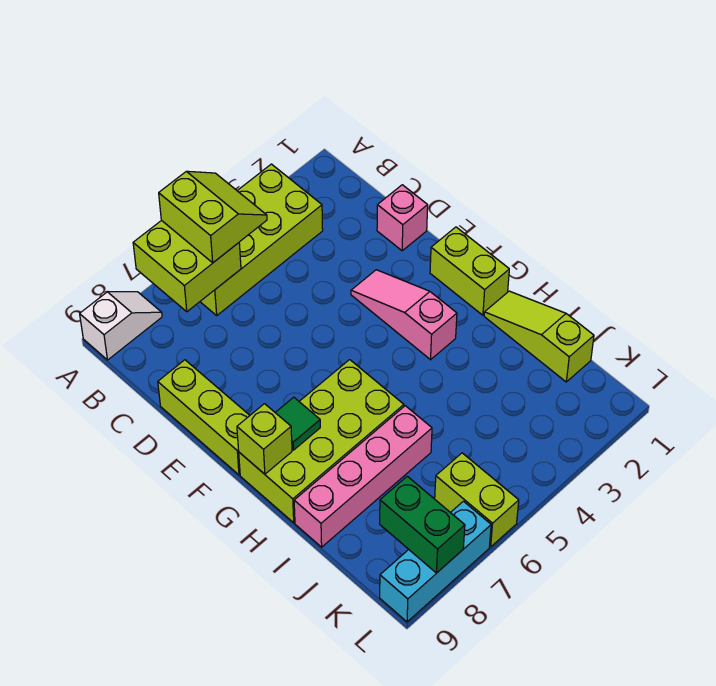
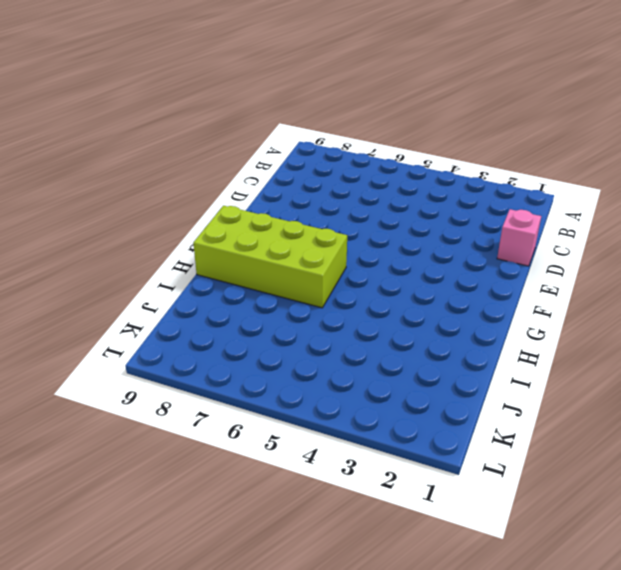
none -> lime brick A3:B6 level 1
none -> white slope A8:A9 level 1 top 9
none -> lime brick D9:F9 level 1

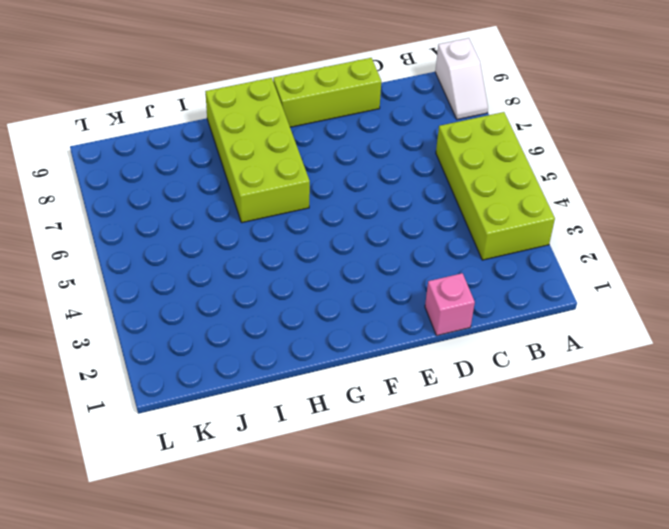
none -> pink slope E3:G3 level 1 top G
none -> lime brick F1:G1 level 1
none -> lime slope H1:J1 level 1 top J

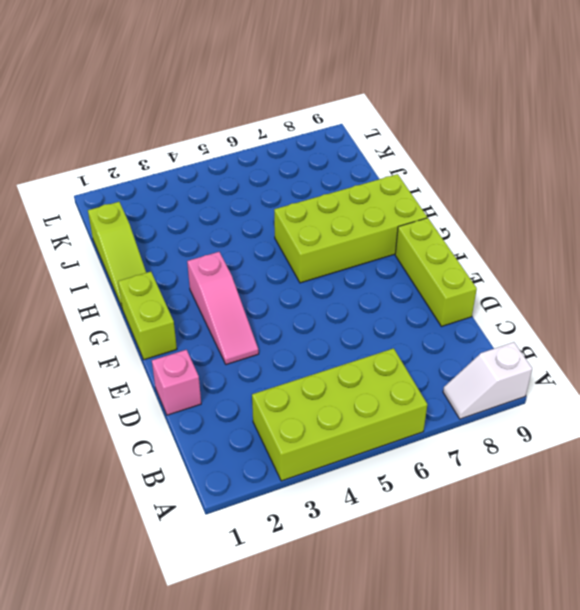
none -> pink brick I6:I9 level 1
none -> lime brick K6:L6 level 1
none -> cyan brick L7:L9 level 1

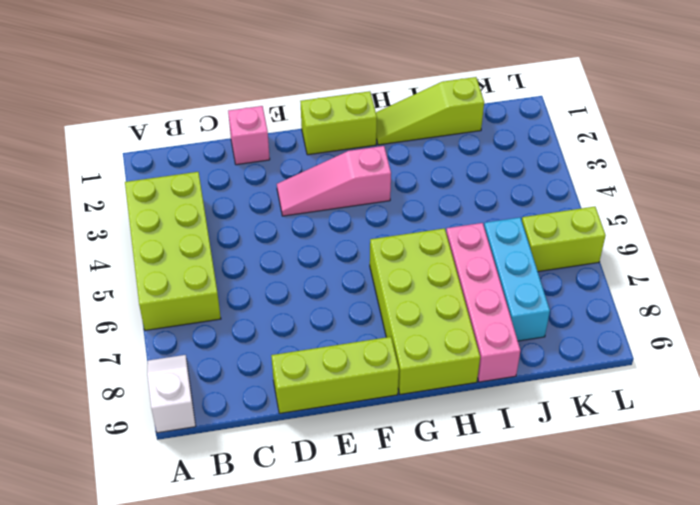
cyan brick J6:J8 level 1 -> cyan brick L7:L9 level 1
none -> lime brick A6:B7 level 2
none -> green tile G8 level 2
none -> lime brick G9 level 2

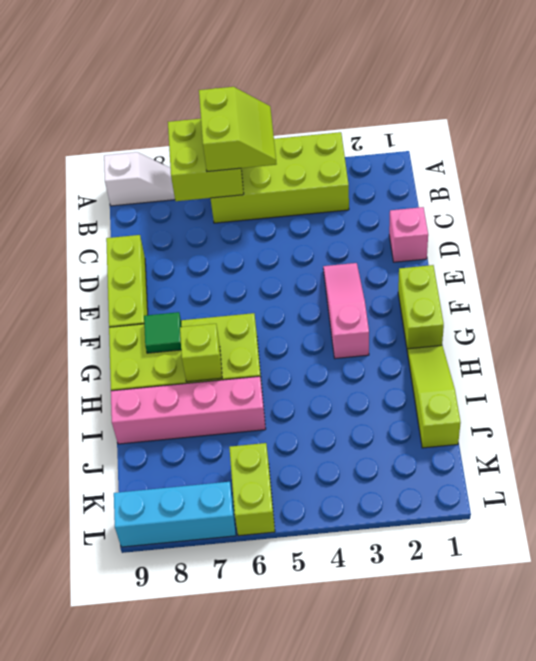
lime brick H7 level 2 -> lime brick G9 level 2
none -> green brick K8:L8 level 2

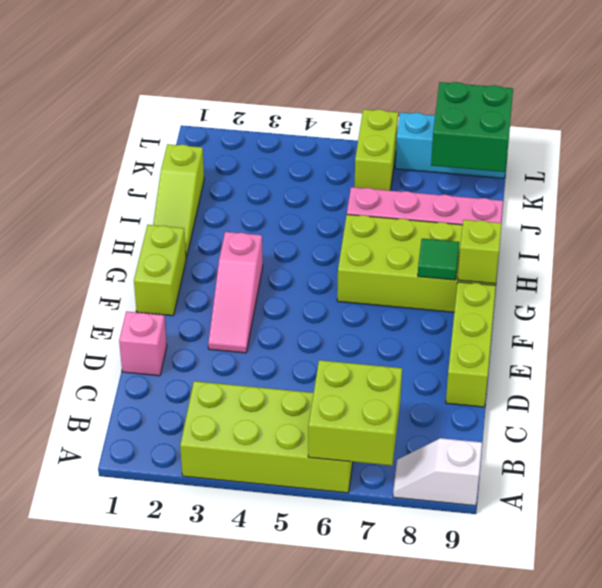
green brick K8:L9 level 2 -> green brick K8:L8 level 2
none -> lime slope A5:B6 level 3 top 6

